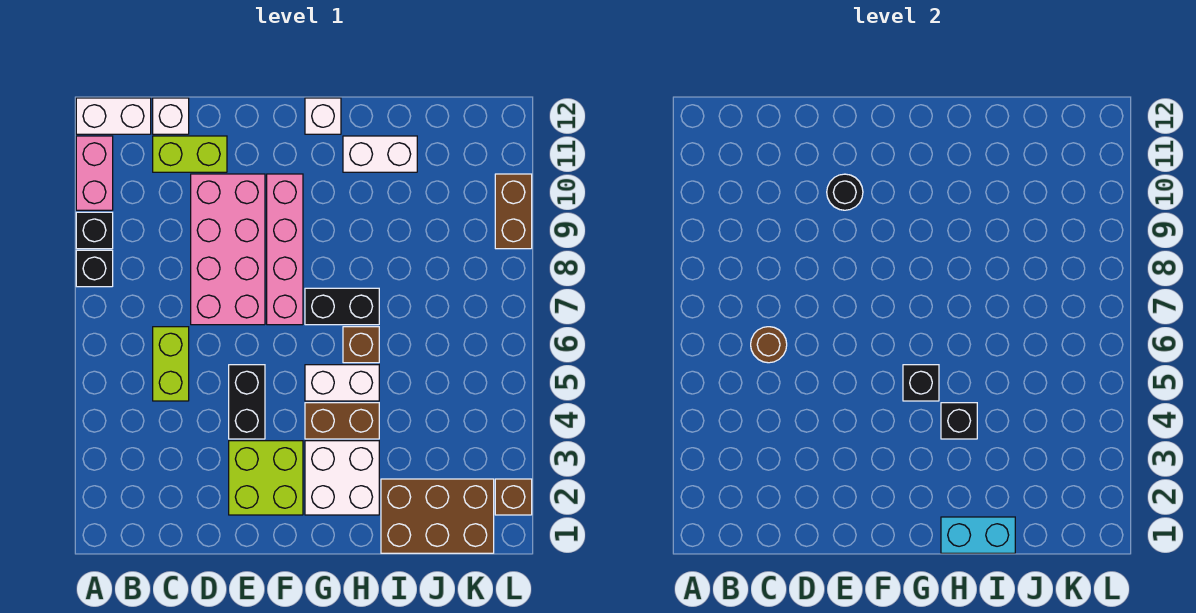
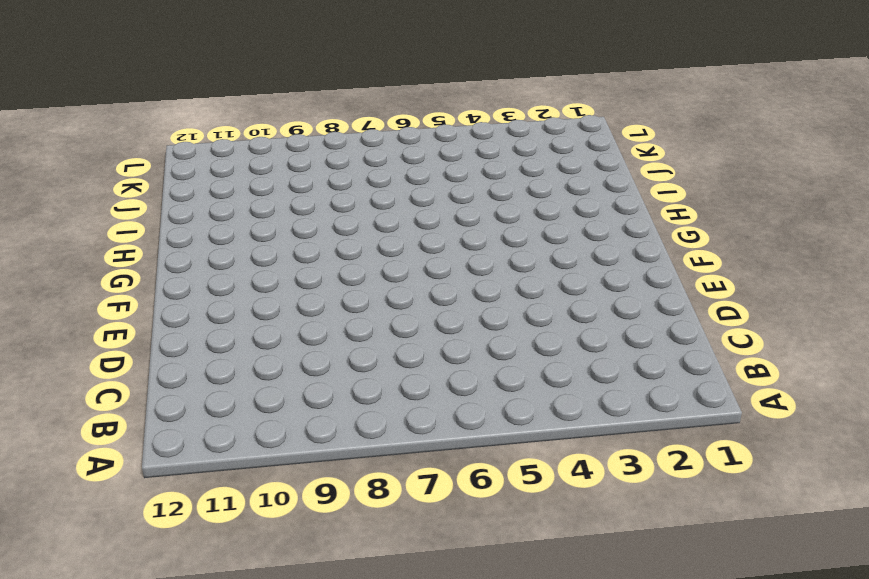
none -> black brick A8 level 1
none -> black brick A9 level 1
none -> pink brick A10:A11 level 1

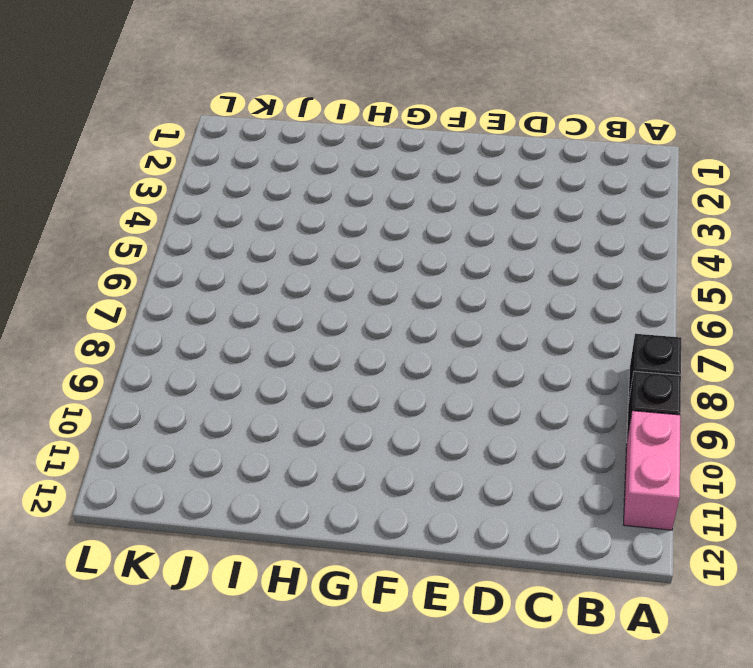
none -> white brick A12:B12 level 1
none -> lime brick C5:C6 level 1
none -> lime brick C11:D11 level 1

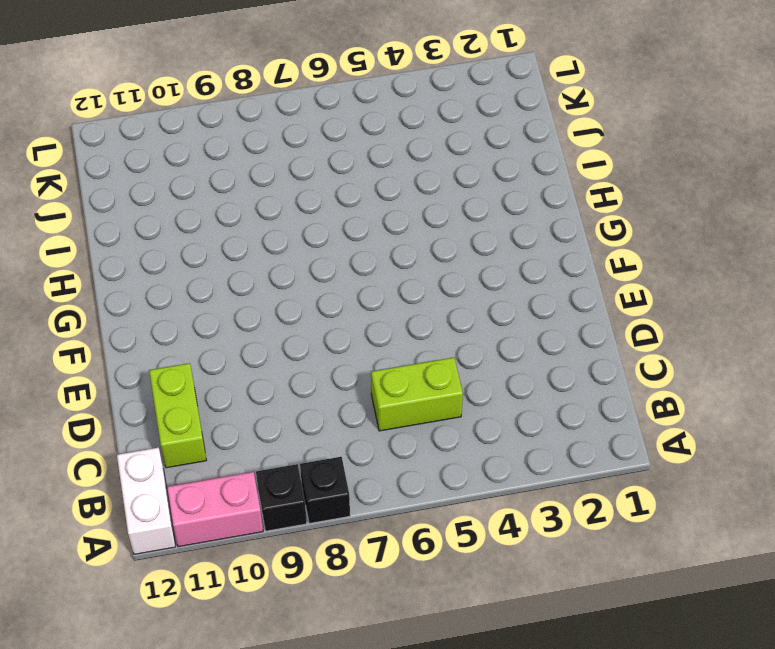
none -> white brick C12 level 1
none -> pink brick D7:E10 level 1
none -> lime brick E2:F3 level 1

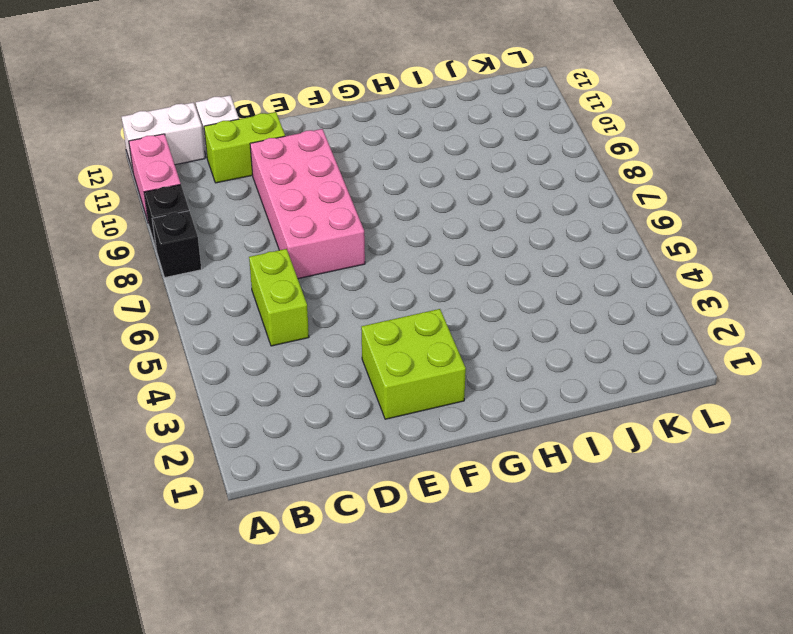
none -> black brick E4:E5 level 1
none -> pink brick F7:F10 level 1
none -> white brick G2:H3 level 1

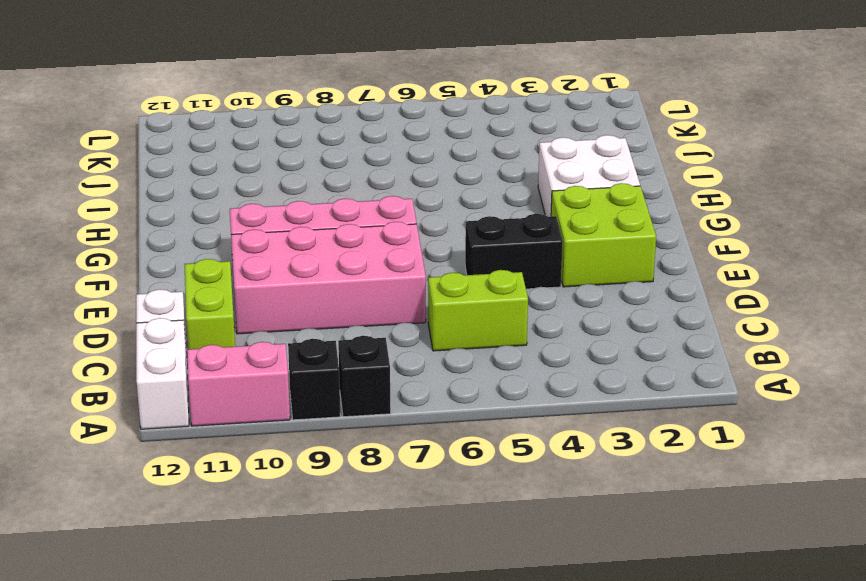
none -> brown brick G4:H4 level 1
none -> white brick G5:H5 level 1
none -> black brick G7:H7 level 1

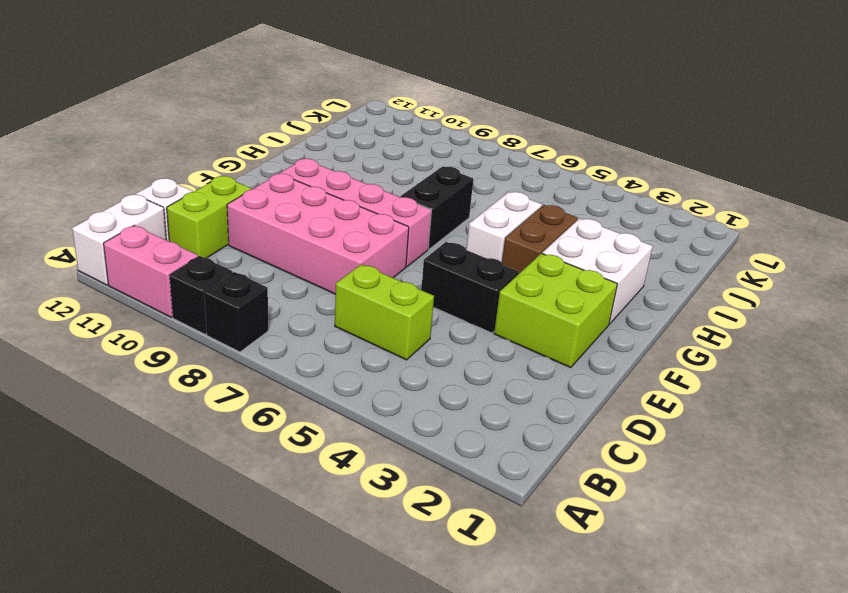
none -> white brick G12 level 1
none -> brown brick H6 level 1
none -> white brick H11:I11 level 1

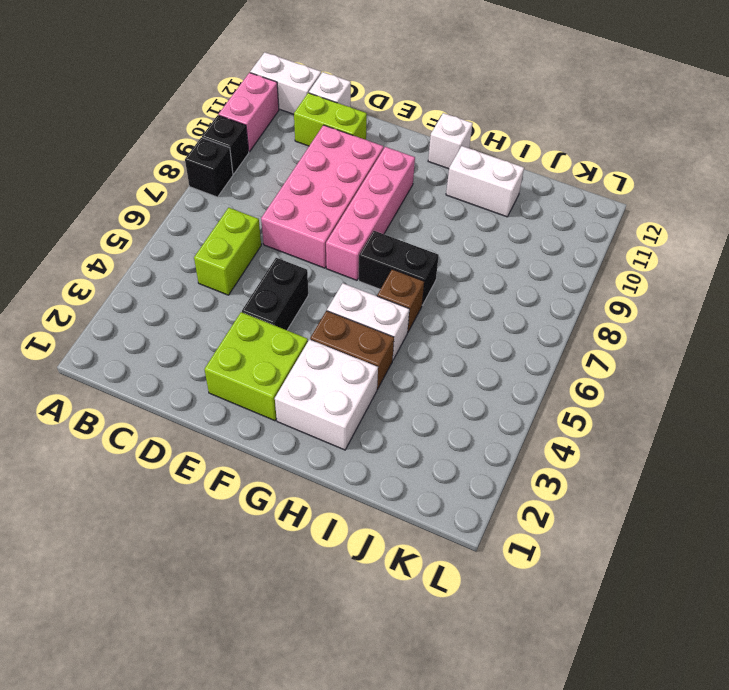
none -> brown brick I1:K2 level 1
none -> brown brick L2 level 1
none -> brown brick L9:L10 level 1

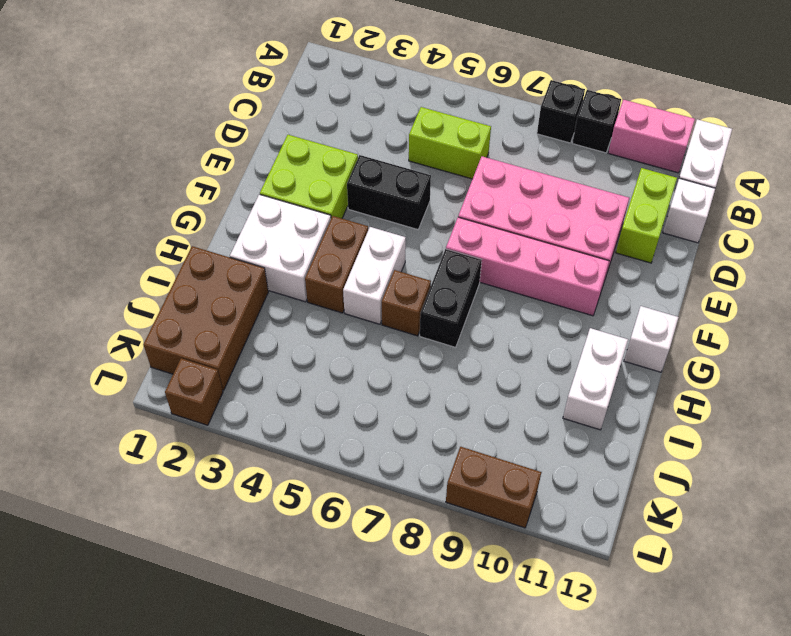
none -> brown round brick C6 level 2
none -> black round brick E10 level 2
none -> black brick G5 level 2

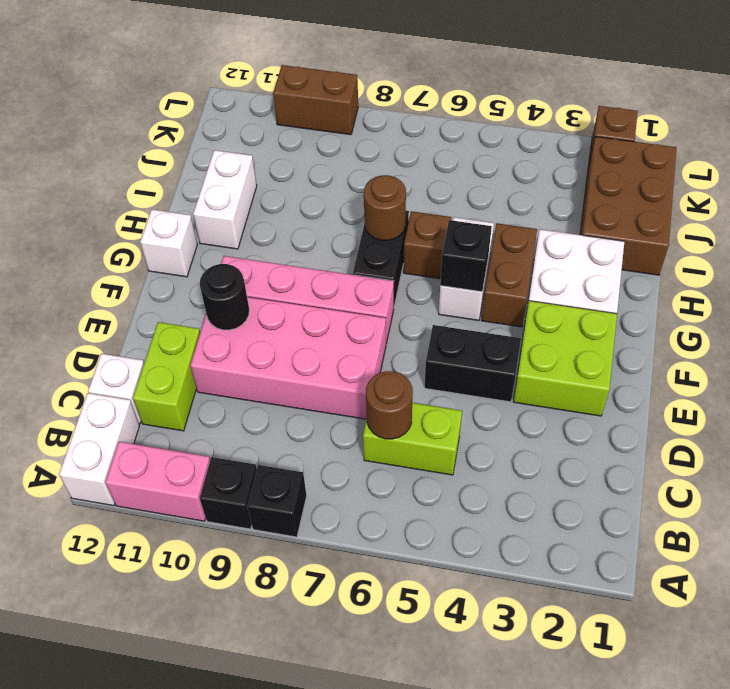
brown round brick H7 level 2 -> none
none -> cyan brick H1:I1 level 2
none -> black brick H4 level 2

